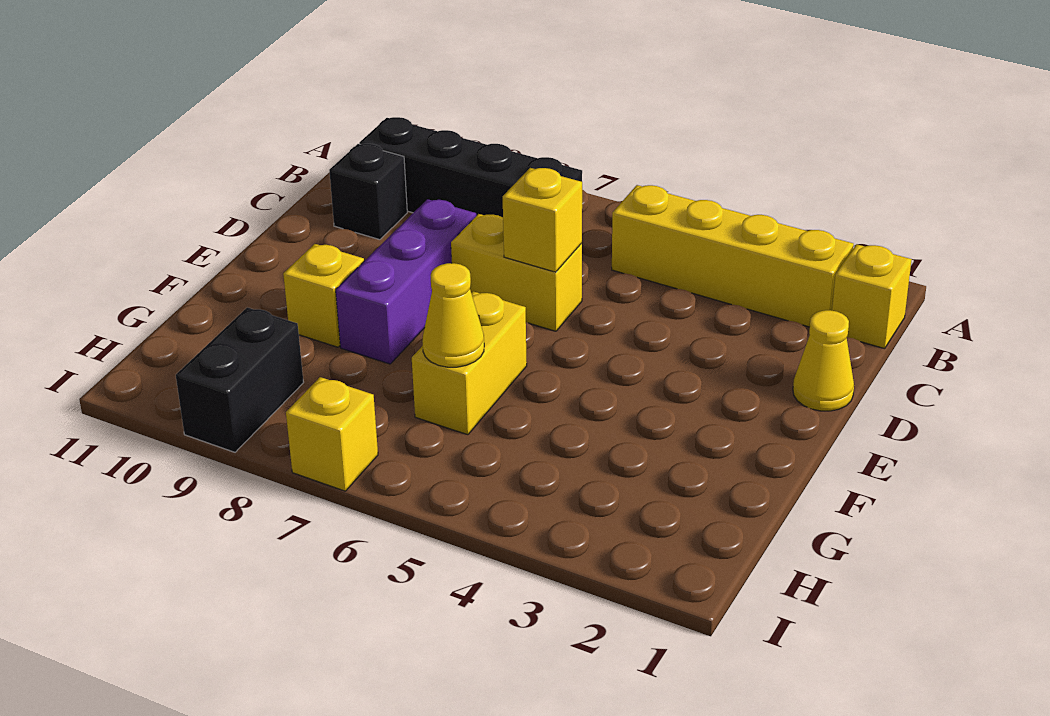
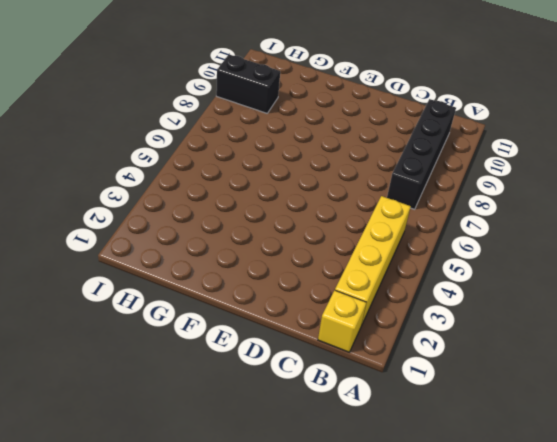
none -> black brick C10 level 1
none -> yellow cone D1 level 1
none -> yellow brick D6:D7 level 1

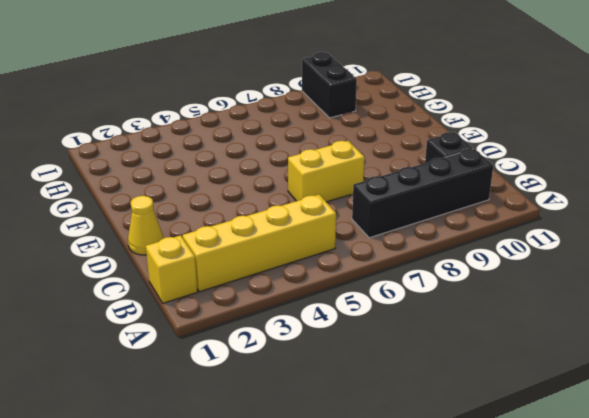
none -> purple brick D8:F8 level 1
none -> yellow brick F6:G6 level 1
none -> yellow brick F9 level 1

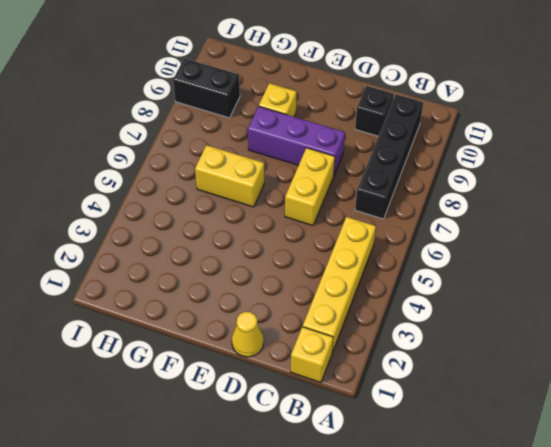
none -> yellow brick I7 level 1
none -> yellow brick D6 level 2
none -> yellow cone G6 level 2

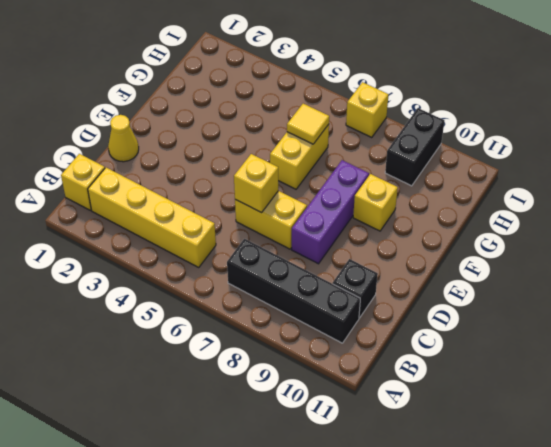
yellow tile G6 level 2 -> yellow cone G6 level 2

